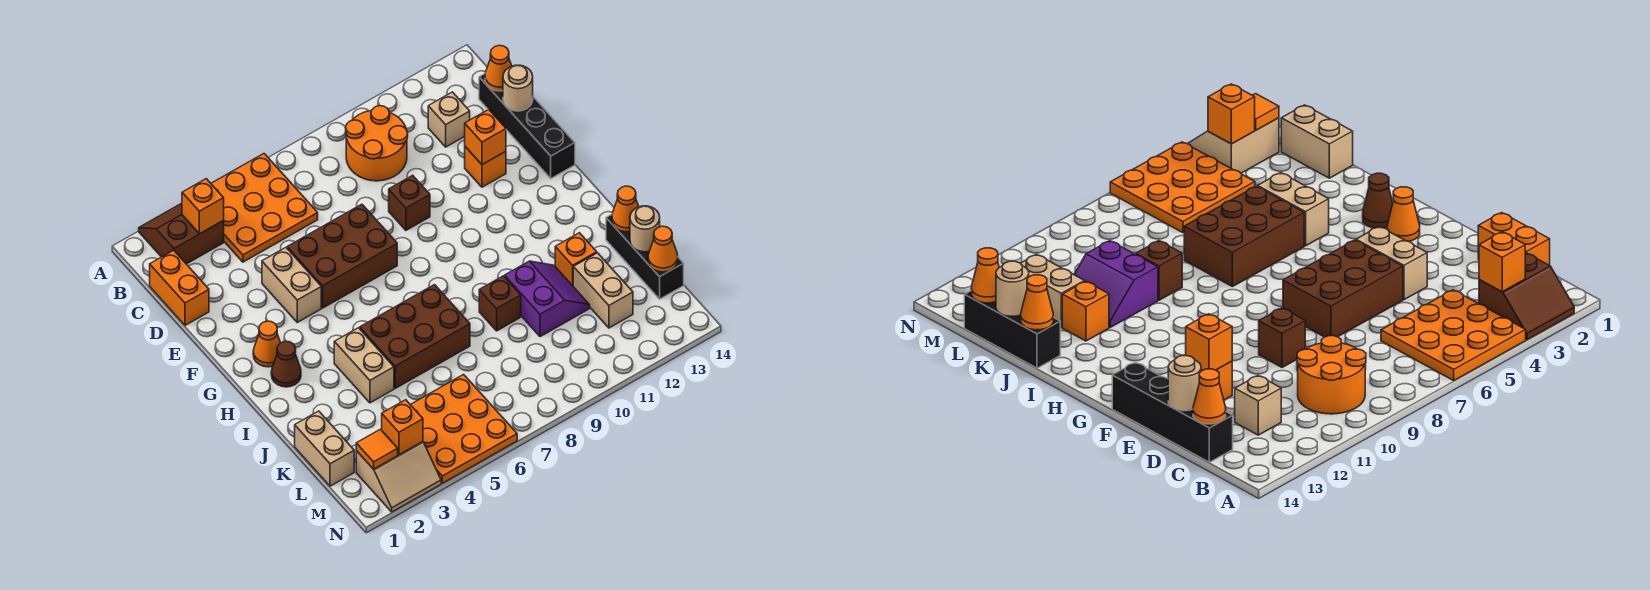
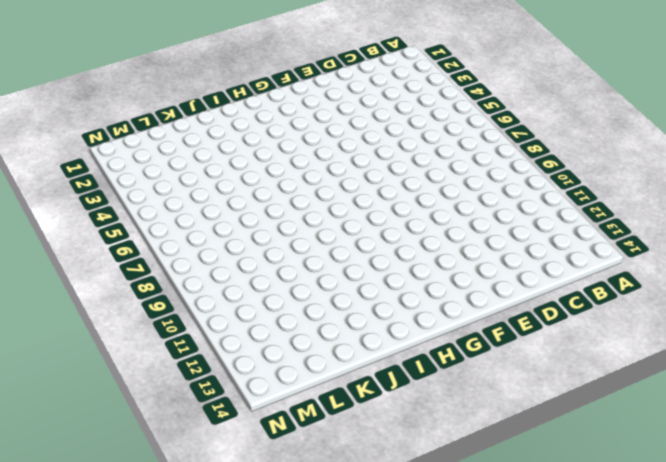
none -> brown slope A2:B3 level 1 top B
none -> orange plate A4:C6 level 1
none -> orange round brick B9:C10 level 1
none -> orange brick C1:D1 level 1

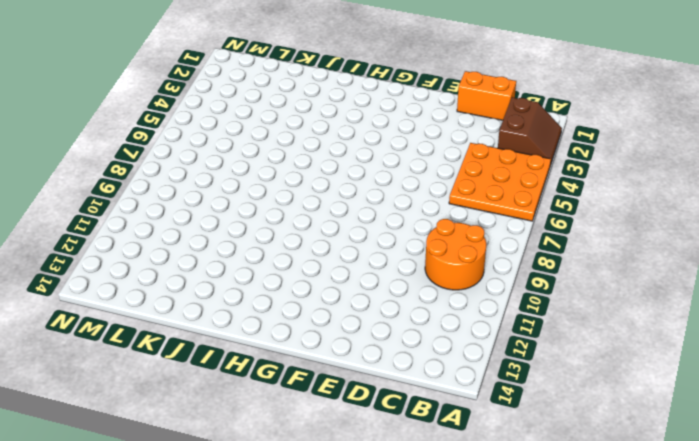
none -> tan brick C12 level 1
none -> black brick C14:F14 level 1
none -> tan brick E4:F4 level 1
none -> brown brick E5:F7 level 1

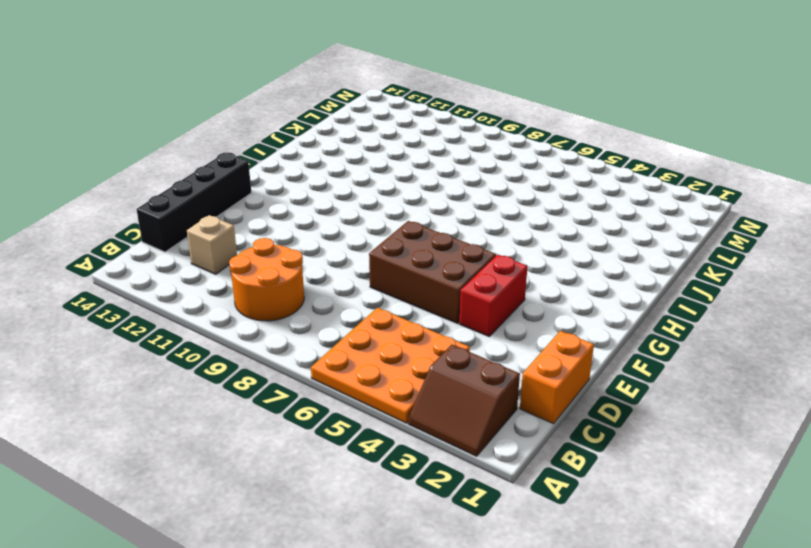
red brick E4:F4 level 1 -> tan brick E4:F4 level 1
none -> brown brick E9 level 1
none -> orange brick E12 level 1
none -> orange cone G2 level 1
none -> brown cone H2 level 1

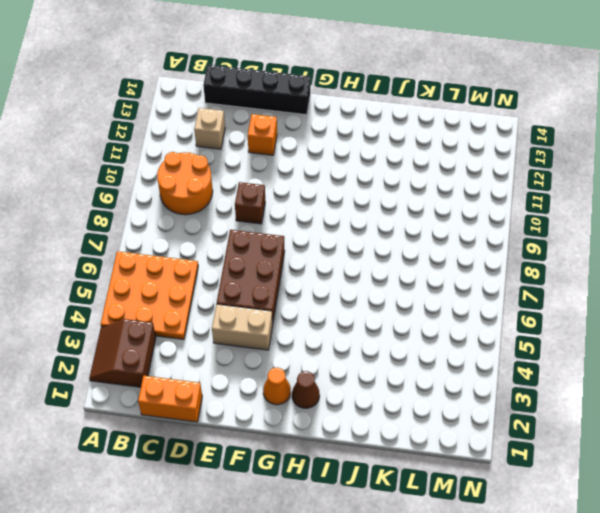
none -> tan brick I4:J4 level 1
none -> brown brick I5:J7 level 1
none -> brown brick J9 level 1
none -> purple slope J10:K11 level 1 top 10

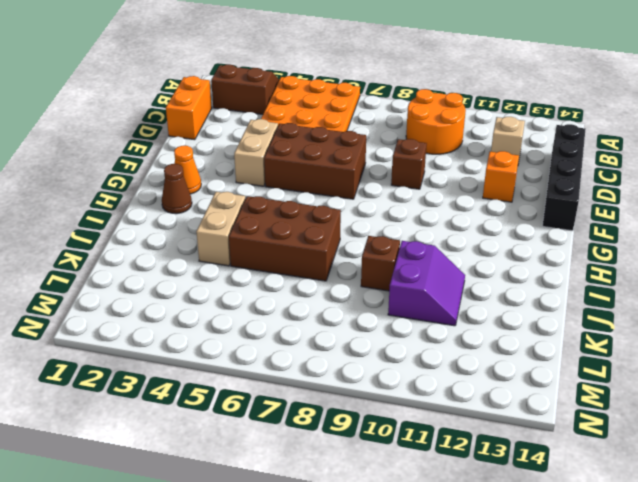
none -> orange brick J12 level 1
none -> black brick J14:L14 level 1
none -> tan brick K1:L1 level 1
none -> tan brick K12:L12 level 1

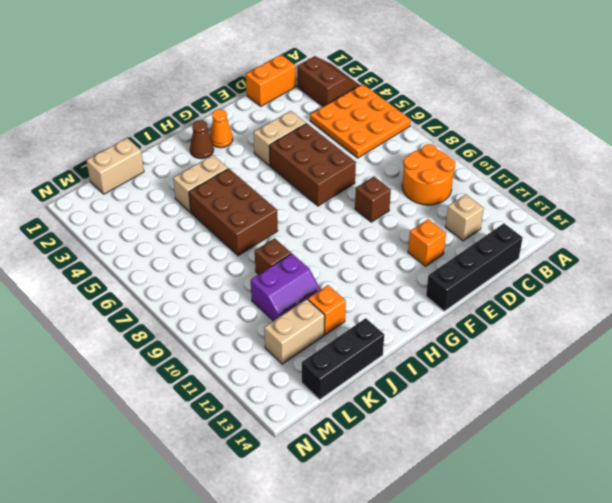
none -> orange plate L4:N6 level 1
none -> tan slope M2:N3 level 1 top M
none -> orange brick B3 level 2
none -> orange cone C14 level 2

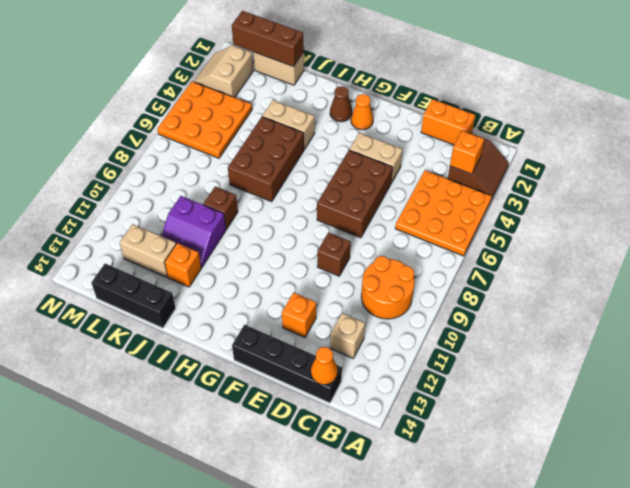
brown brick K1:M1 level 2 -> none
none -> tan round brick D14 level 2
none -> orange brick E12 level 2
none -> orange cone J14 level 2
none -> tan round brick K14 level 2

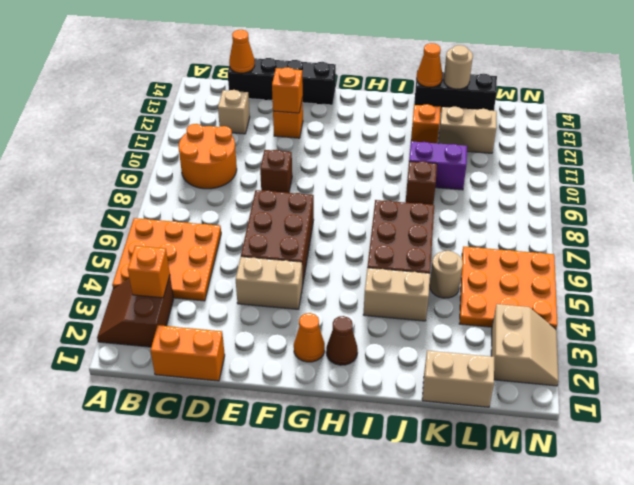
tan round brick K5 level 1 -> tan round brick D14 level 2
none -> orange cone L14 level 2
none -> orange tile M2 level 2
none -> orange brick M3 level 2

